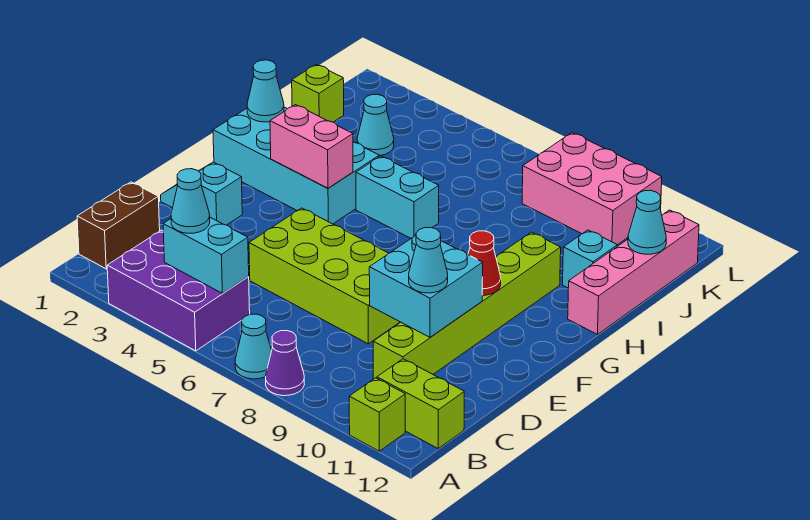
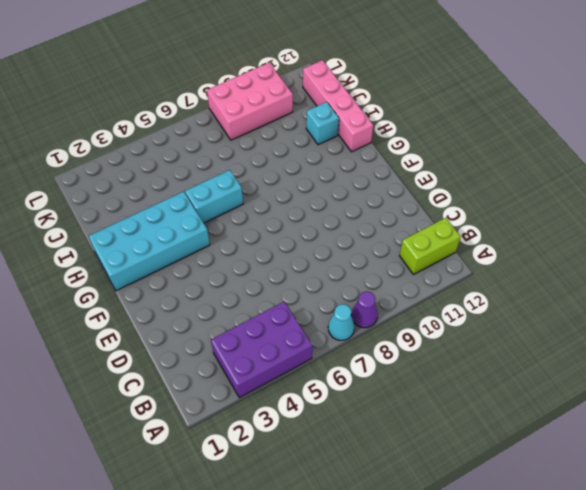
none -> lime brick A11 level 1
none -> brown brick B1:C1 level 1
none -> lime brick C10:H10 level 1

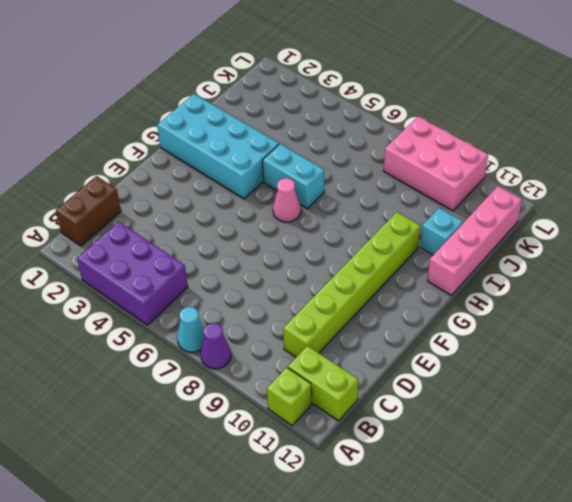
pink cone G6 level 1 -> none
none -> lime brick D5:E8 level 1
none -> cyan slope E1:E2 level 1 top 2
none -> lime brick J1 level 1

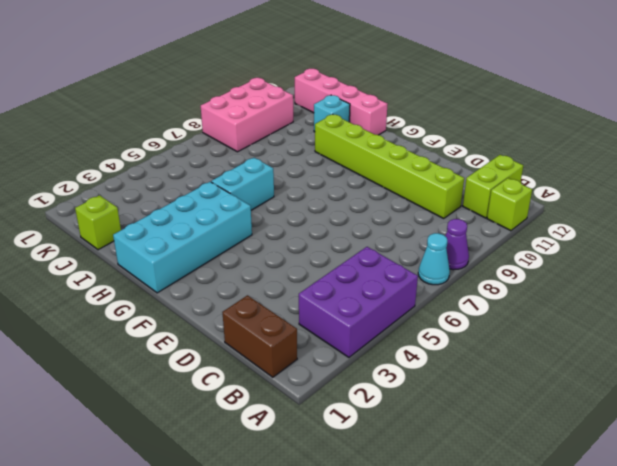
none -> lime brick D5:E8 level 1
none -> cyan slope E1:E2 level 1 top 2
none -> cyan cone J3 level 1

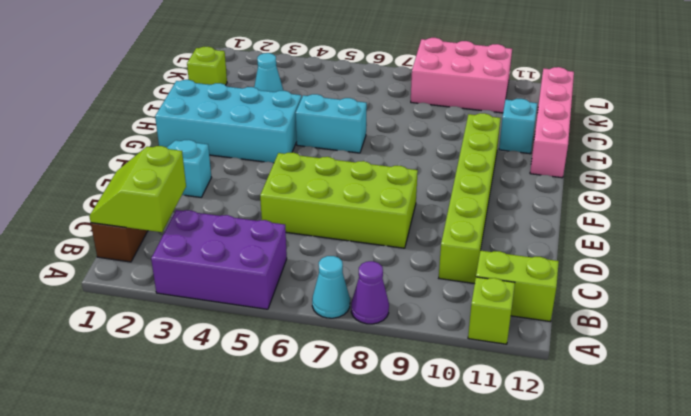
lime slope B1:C2 level 2 top 2 -> none
none -> cyan brick B4:B5 level 2
none -> cyan brick D9:E10 level 2
none -> red cone F10 level 2

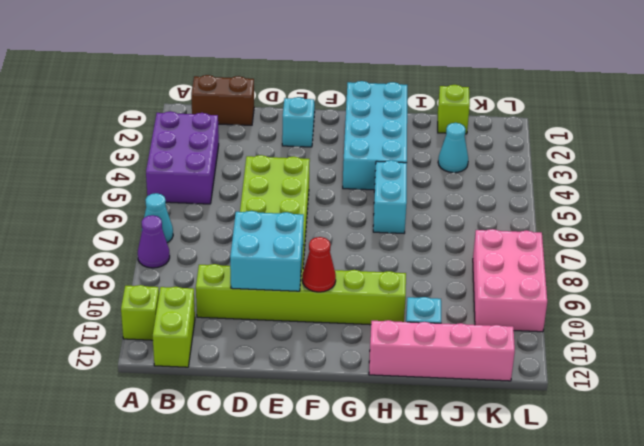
none -> cyan brick B4:B5 level 2
none -> pink brick G3:G4 level 2
none -> cyan cone H1 level 2

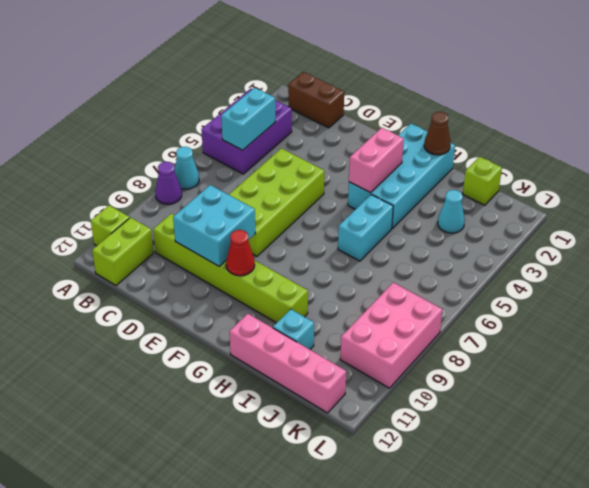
brown cone H1 level 2 -> cyan cone H1 level 2
none -> cyan slope E1:E2 level 1 top 2
none -> cyan cone J12 level 2
none -> cyan cone B4 level 3

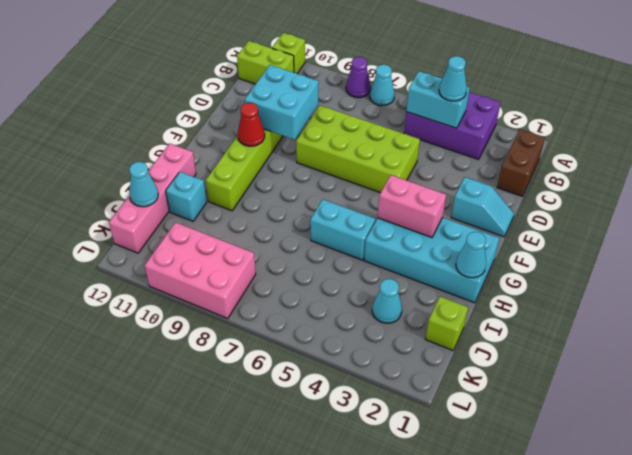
none -> cyan cone D10 level 3

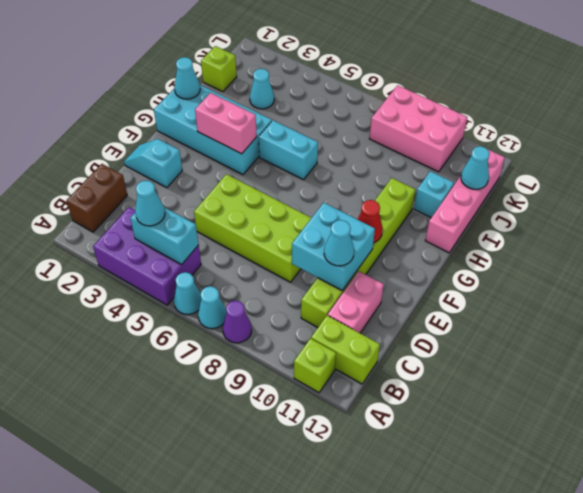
cyan cone A6 level 1 -> none
pink brick C11:D11 level 1 -> none

